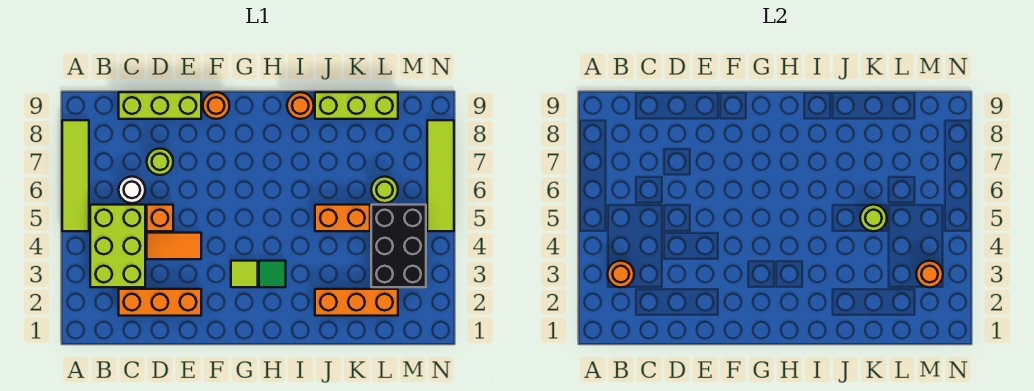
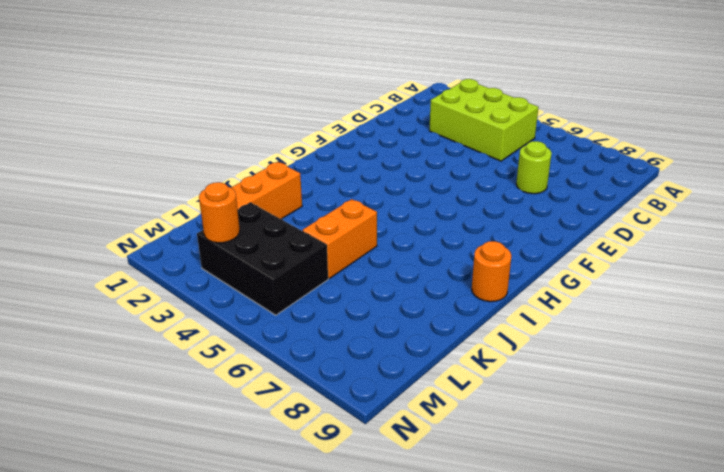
none -> lime tile A5:A8 level 1
none -> orange brick C2:E2 level 1
none -> white round brick C6 level 1

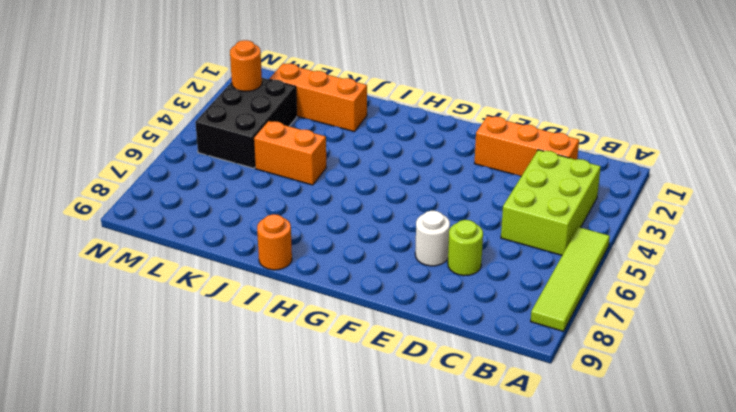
white round brick E7 level 1 -> white round brick C6 level 1
none -> lime brick C9:E9 level 1
none -> orange tile D4:E4 level 1
none -> orange brick D5 level 1

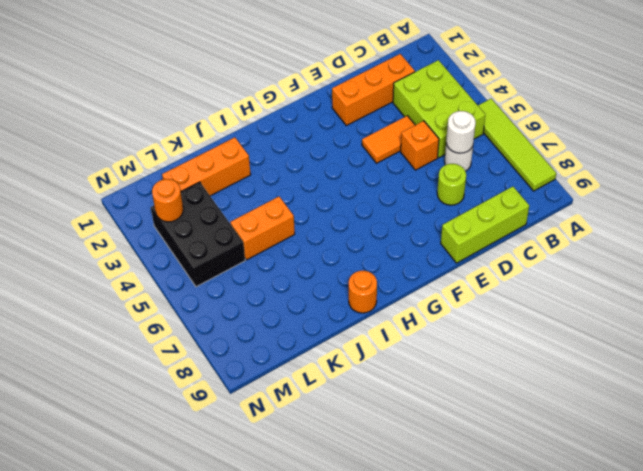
white round brick C6 level 2 -> none
none -> orange round brick F9 level 1
none -> lime tile G3 level 1
none -> green tile H3 level 1

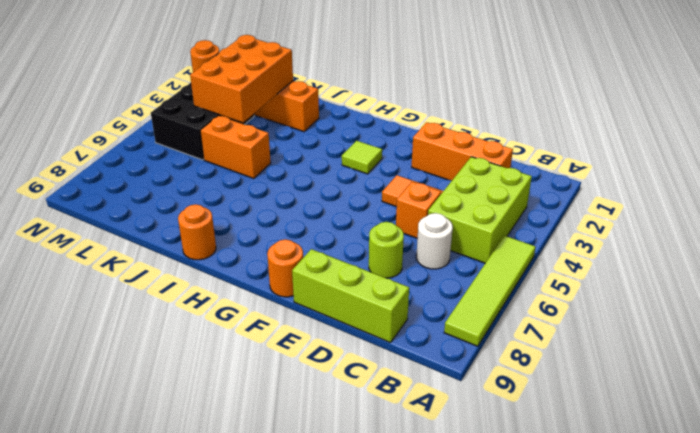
orange brick K2:L4 level 2 -> none
none -> green tile H3 level 1
none -> lime brick J9:L9 level 1
none -> lime round brick L6 level 1

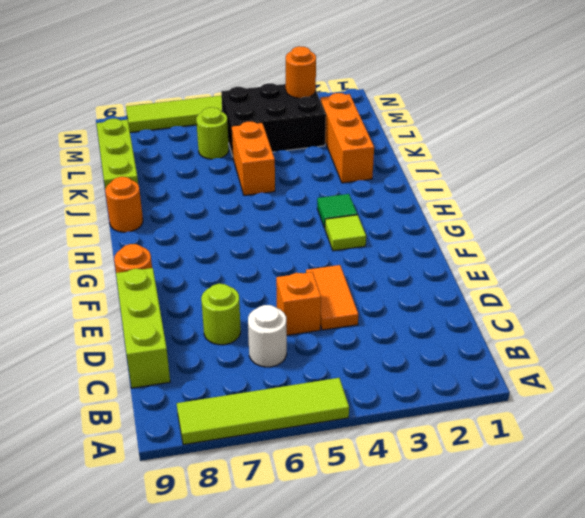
none -> lime brick B3:C5 level 1
none -> orange brick C2:E2 level 1
none -> orange round brick B3 level 2

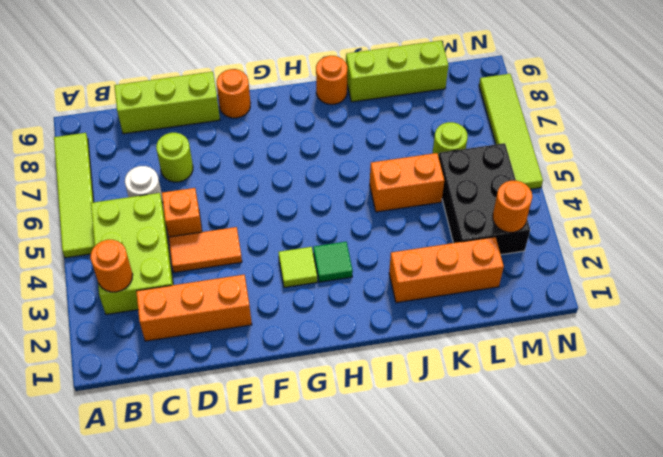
none -> lime round brick K5 level 2

